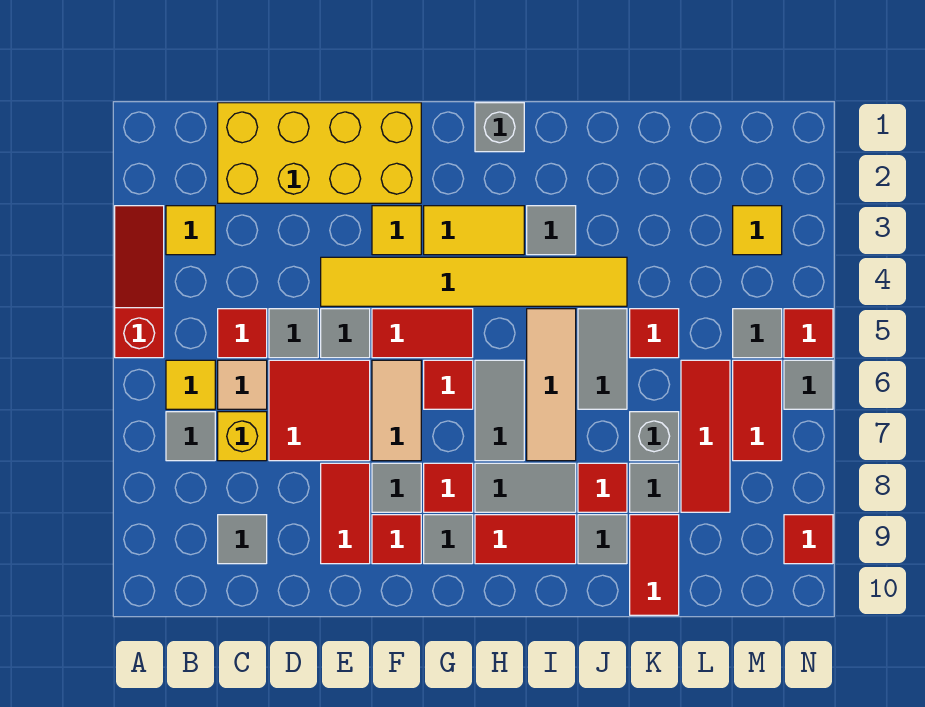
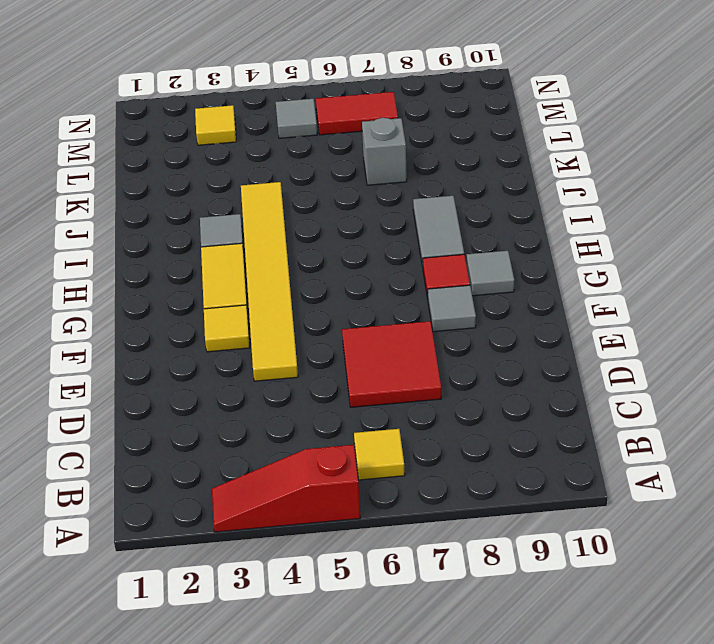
none -> yellow tile B3 level 1
none -> grey tile B7 level 1
none -> yellow brick C1:F2 level 1
none -> red tile C5 level 1

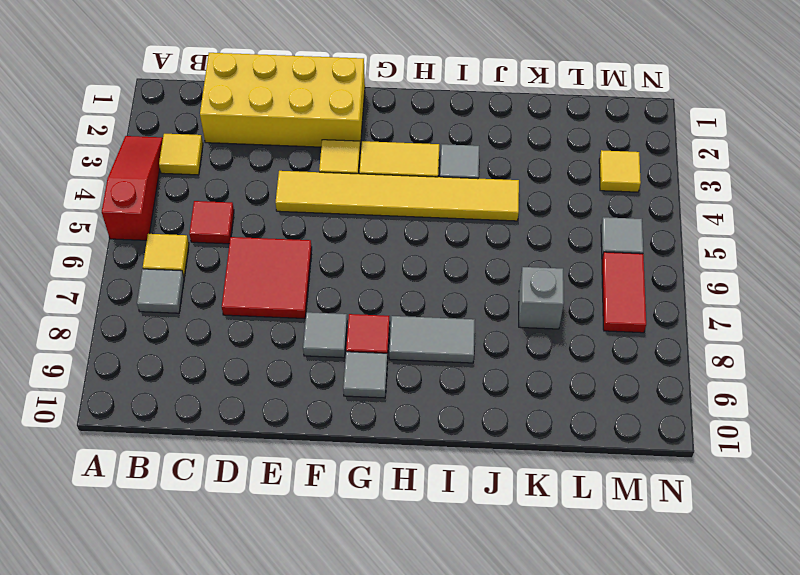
none -> tan tile C6 level 1
none -> yellow brick C7 level 1
none -> grey tile C9 level 1
none -> grey tile D5 level 1

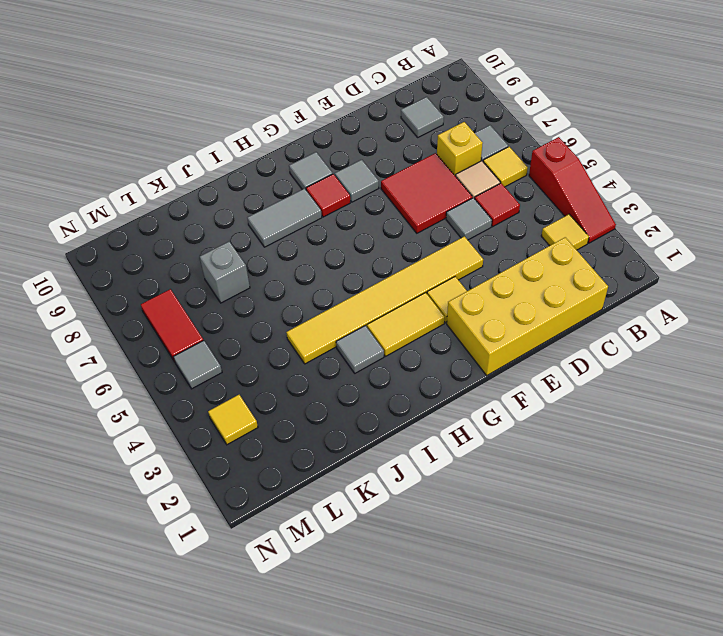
none -> grey tile E5 level 1
none -> red tile E8:E9 level 1
none -> red tile F5:G5 level 1
none -> tan tile F6:F7 level 1

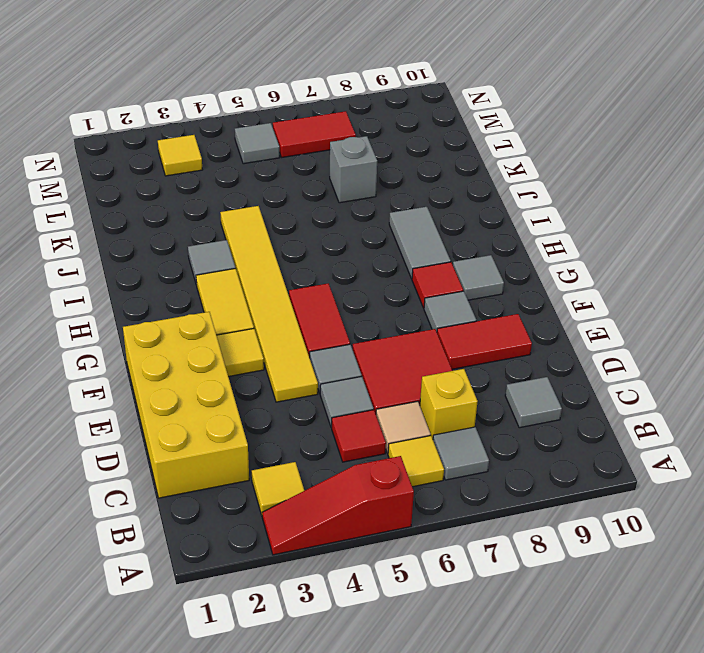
none -> tan tile F6:F7 level 1
none -> red tile F9 level 1
none -> red tile G6 level 1
none -> grey brick H1 level 1

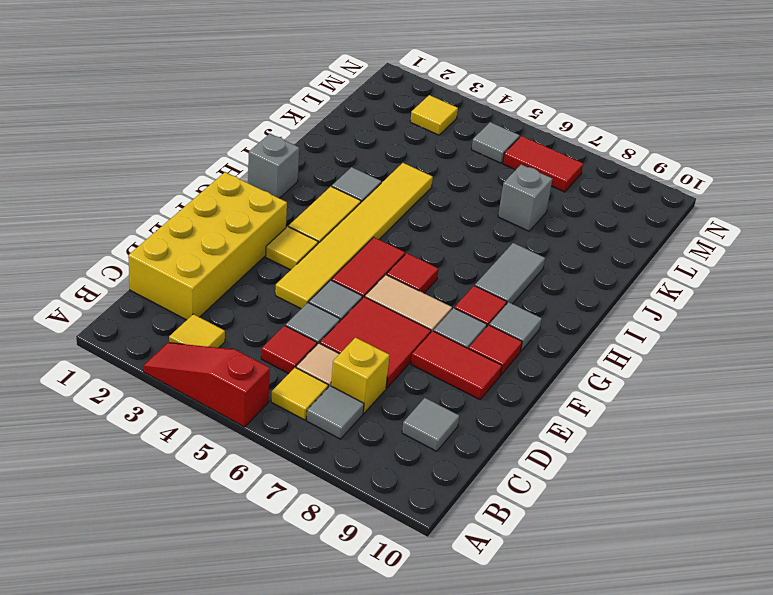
none -> grey tile H6:H7 level 1
none -> red tile H9:I9 level 1
none -> tan tile I5:I7 level 1
none -> grey tile J5:J6 level 1

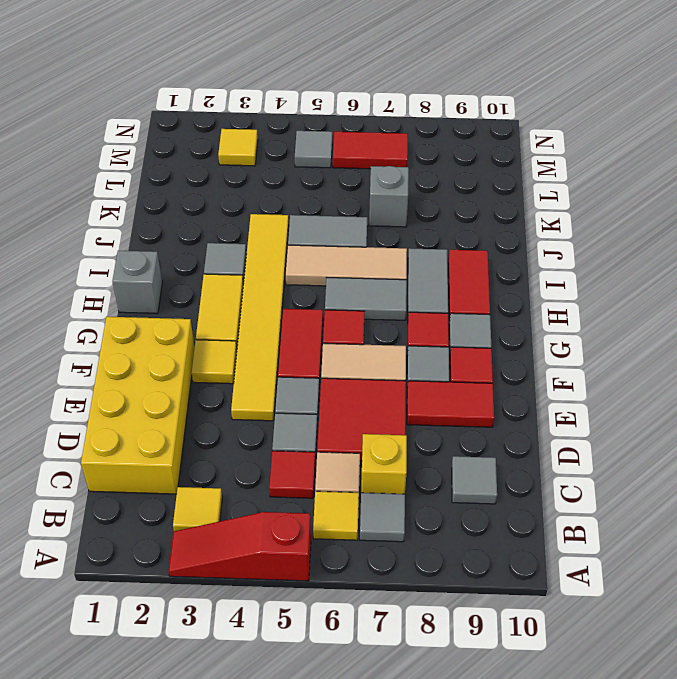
none -> red tile J8 level 1
none -> grey tile J9 level 1
none -> red tile K5 level 1
none -> grey tile K8 level 1

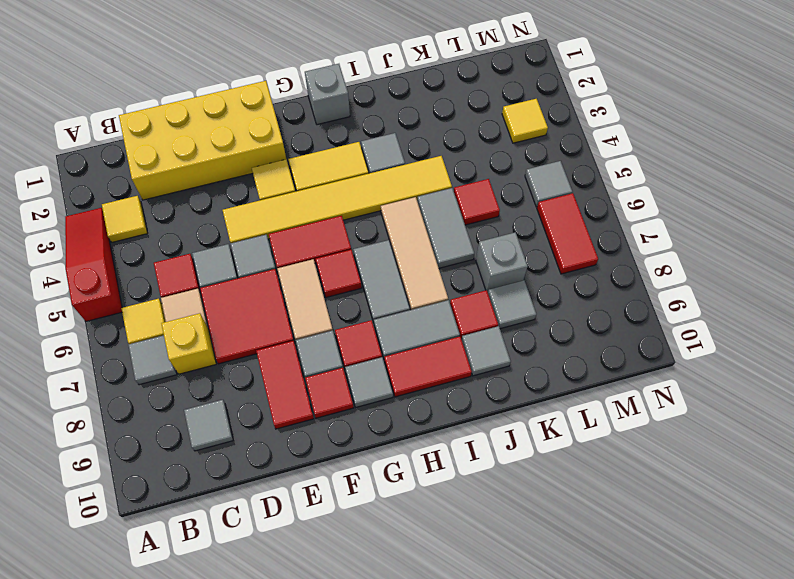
none -> red tile K9:K10 level 1
none -> red tile L6:L8 level 1
none -> red tile N5 level 1
none -> grey tile N6 level 1

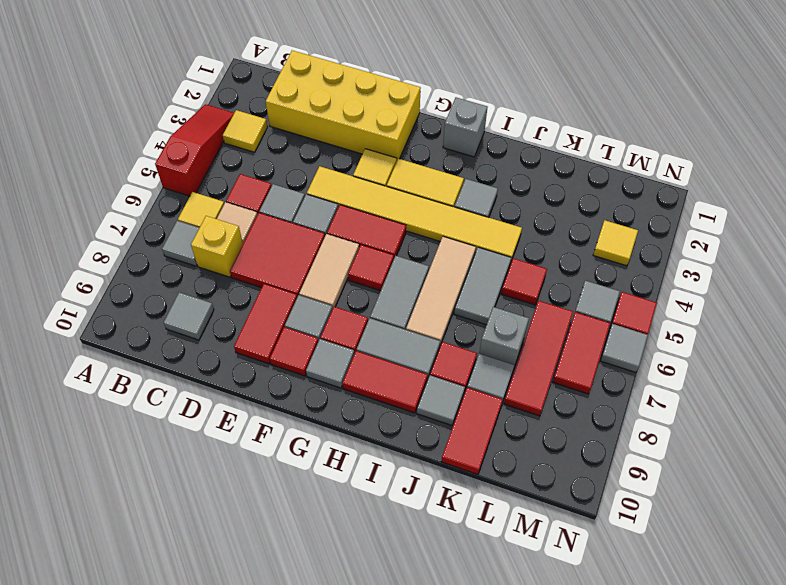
none -> red tile N9 level 1

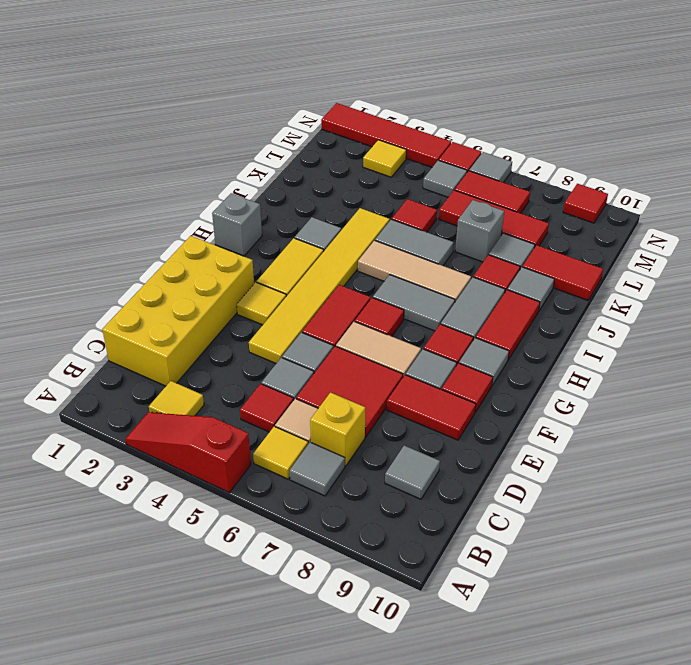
red tile N1:N4 level 1 -> none

